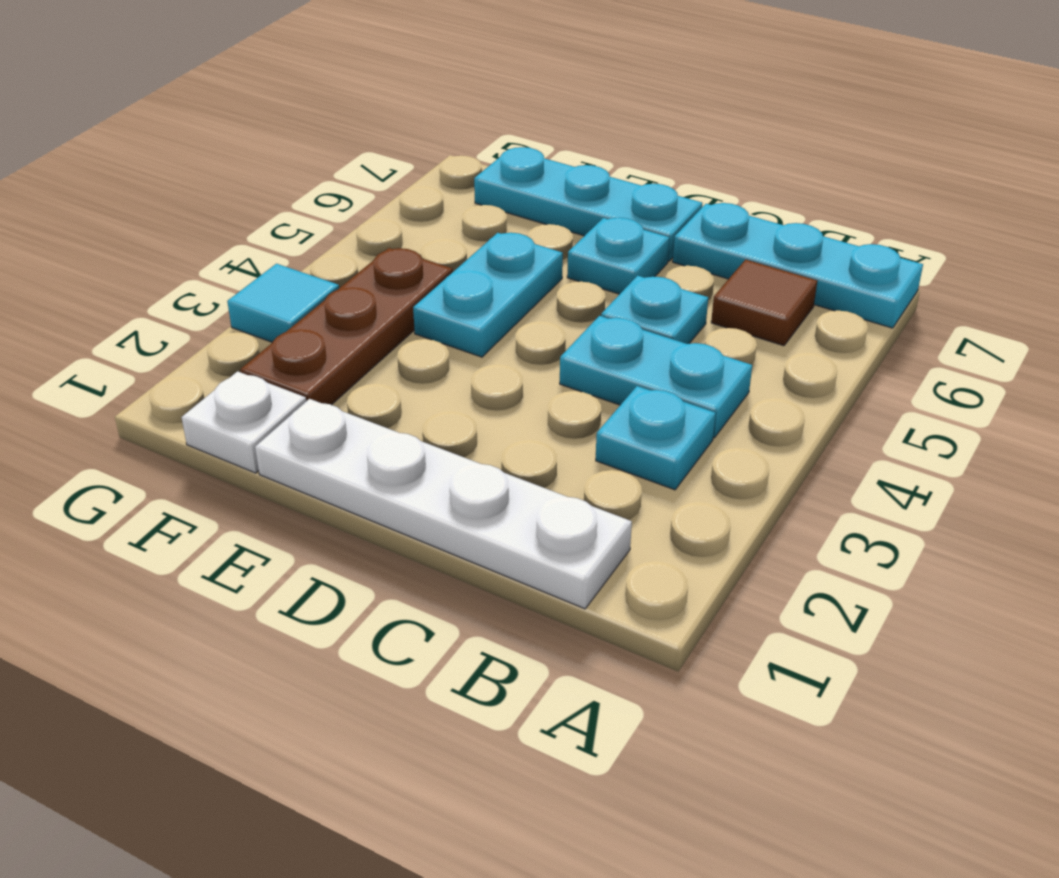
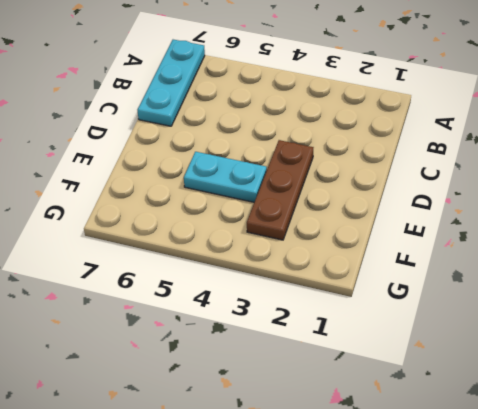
brown plate D3:F3 level 1 -> brown plate F2:F4 level 1
none -> white plate B1:E1 level 1
none -> cyan plate B3 level 1
none -> cyan plate B4:C4 level 1

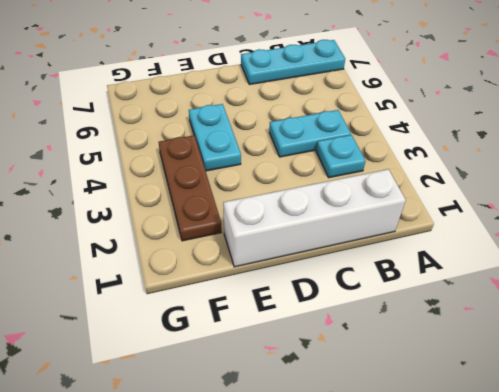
white brick B1:E1 level 1 -> white plate B1:E1 level 1
none -> brown tile B6 level 1
none -> cyan plate C5 level 1
none -> cyan plate D6 level 1

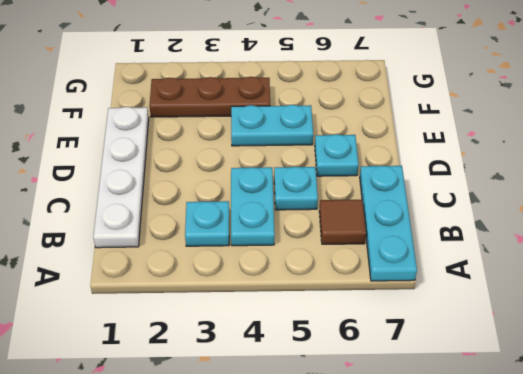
none -> cyan plate D7:F7 level 1
none -> white plate F1 level 1
none -> cyan tile G3 level 1

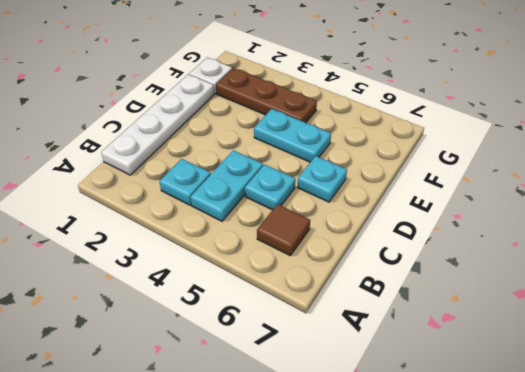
none -> cyan plate A7:C7 level 1
none -> cyan plate D7:F7 level 1
none -> cyan tile G3 level 1

